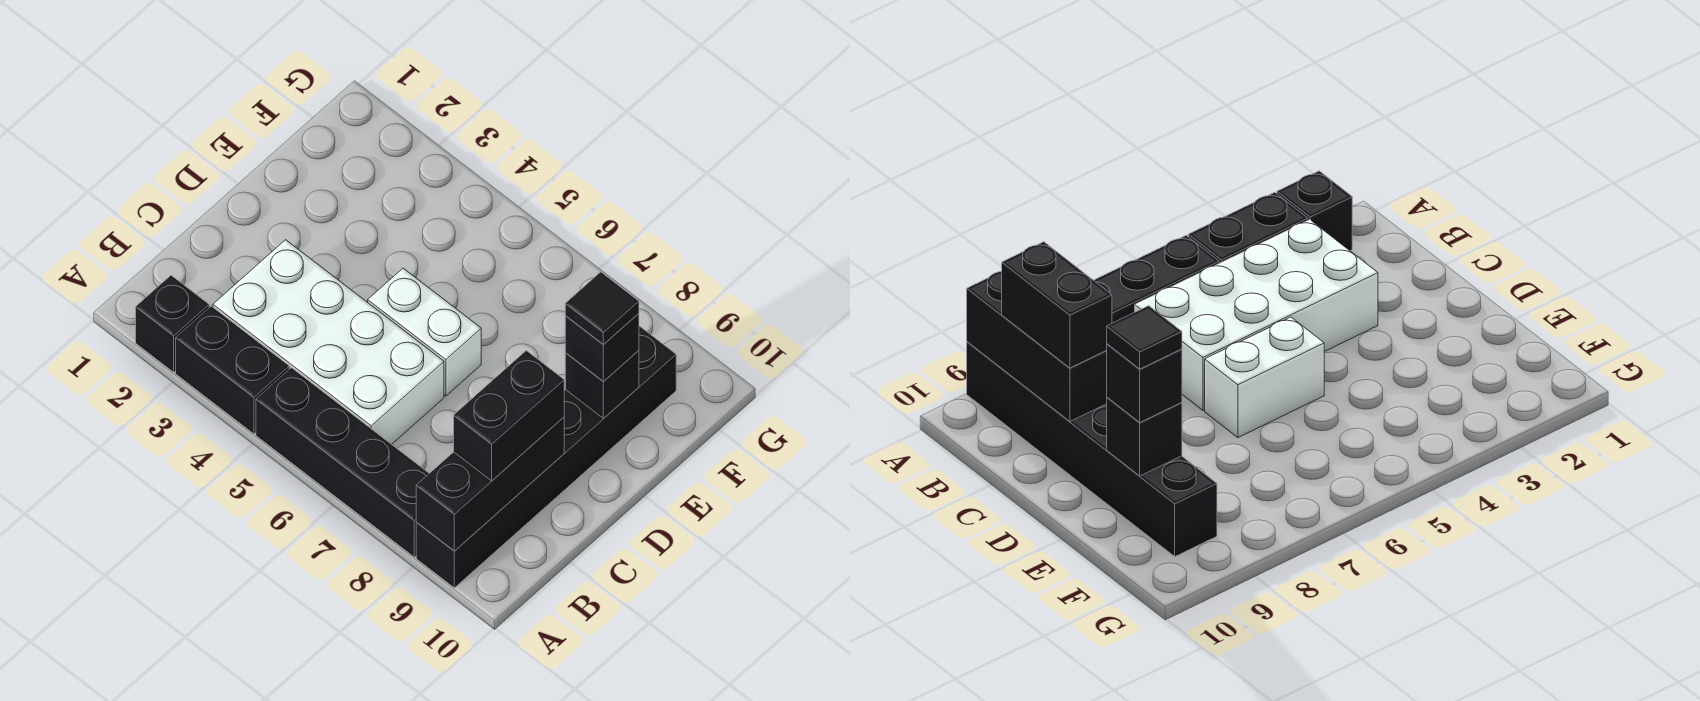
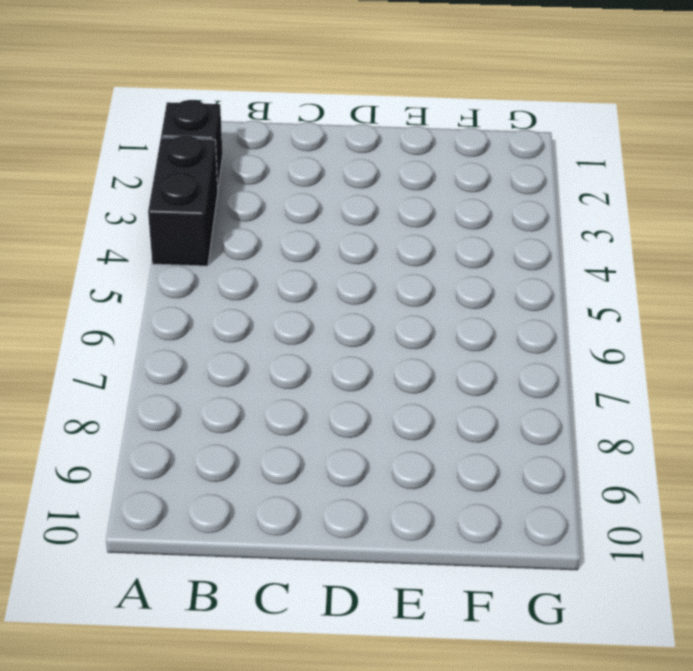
none -> black brick A5:A8 level 1
none -> black brick A9:F9 level 1

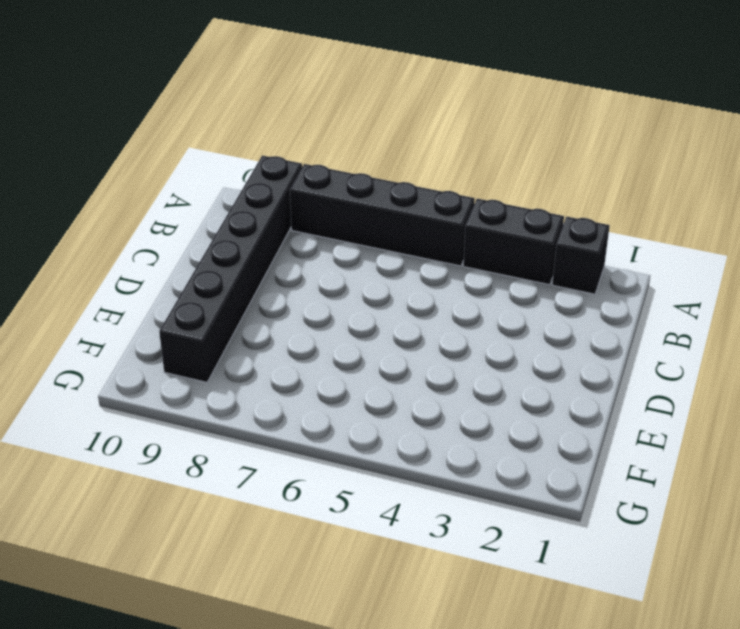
none -> white brick B3:C6 level 1
none -> white brick D5:D6 level 1

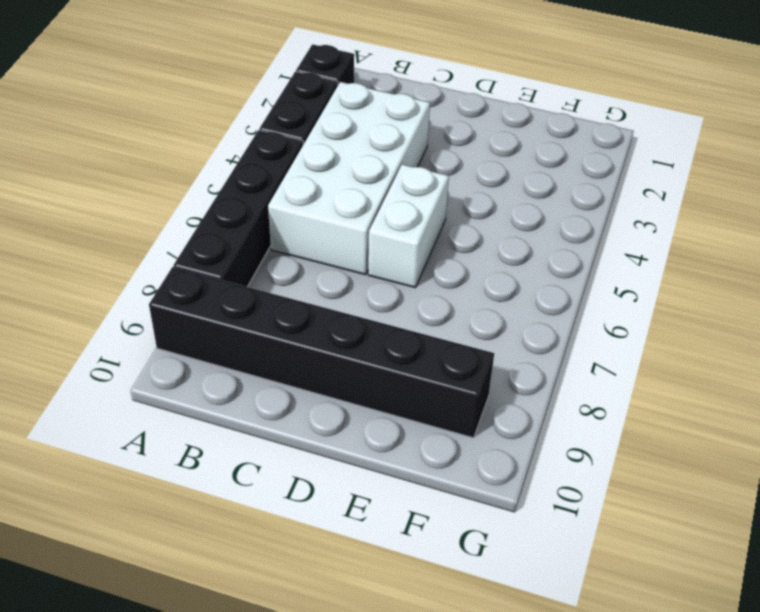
none -> black brick A9:C9 level 2
none -> black brick E9 level 2

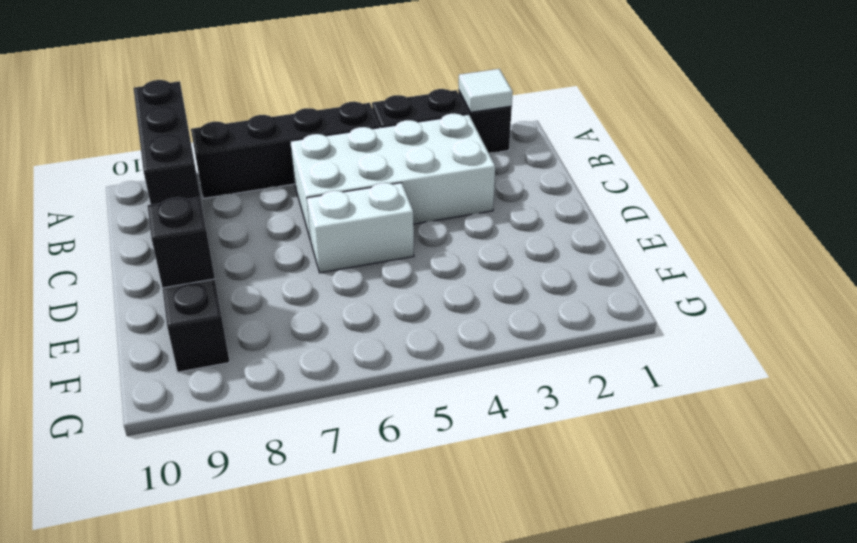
white tile A2 level 2 -> none
none -> black brick B9:C9 level 3
none -> black brick E9 level 3

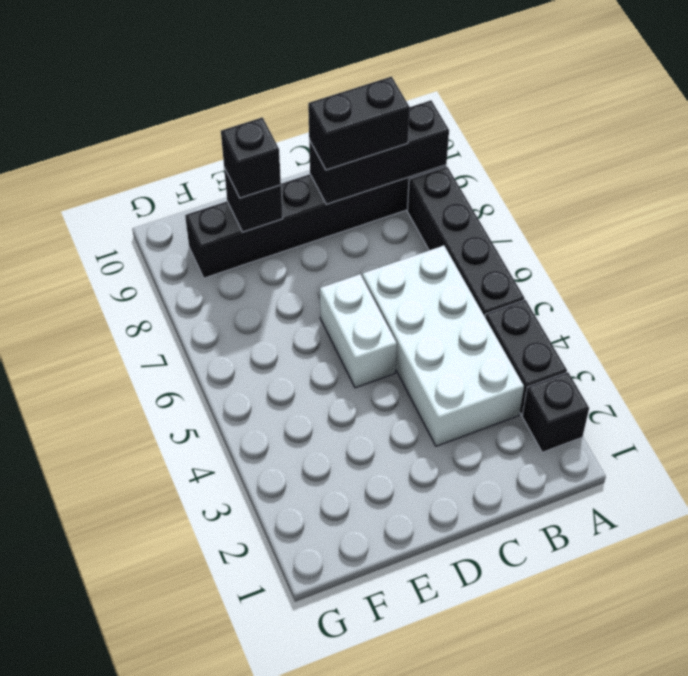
none -> black tile E9 level 4

